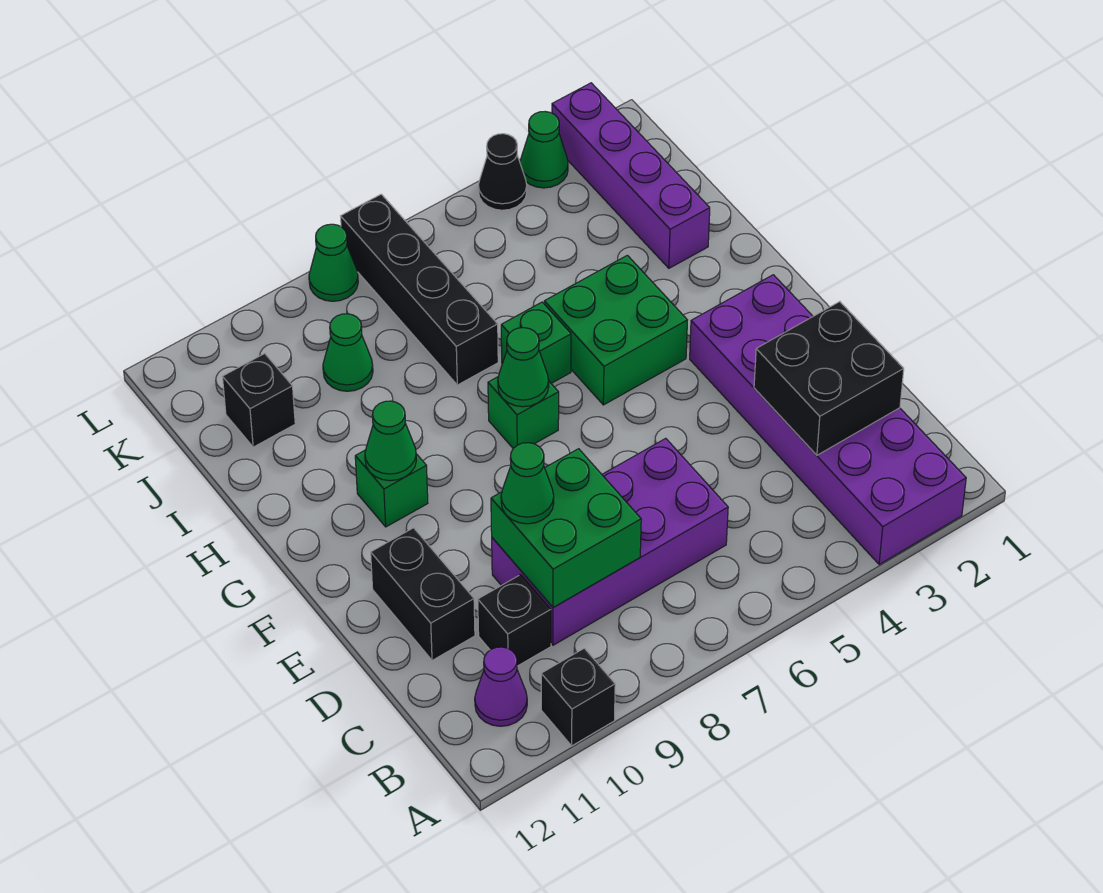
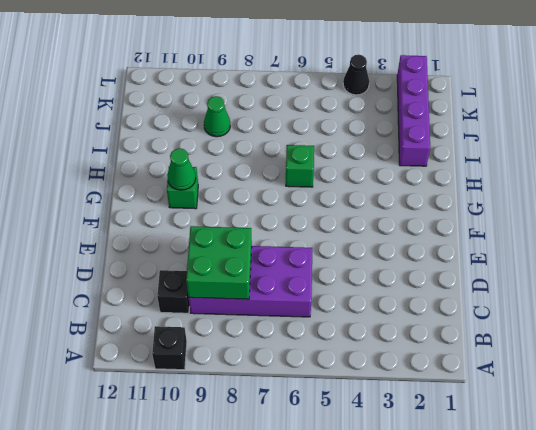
none -> purple brick A2:F3 level 1
none -> purple cone B11 level 1
none -> black brick D11:E11 level 1

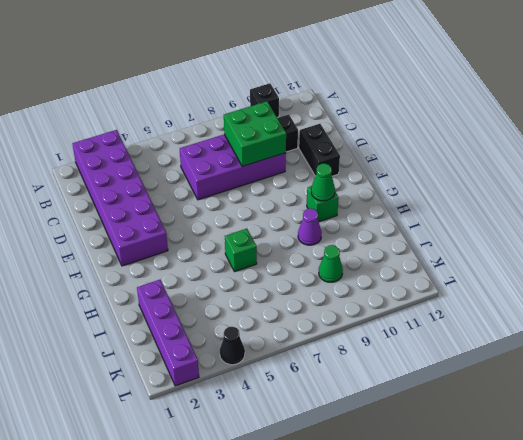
purple cone H9 level 1 -> purple cone B11 level 1
none -> green brick G4:H5 level 1
none -> green brick G7 level 1
none -> black brick I7:L7 level 1

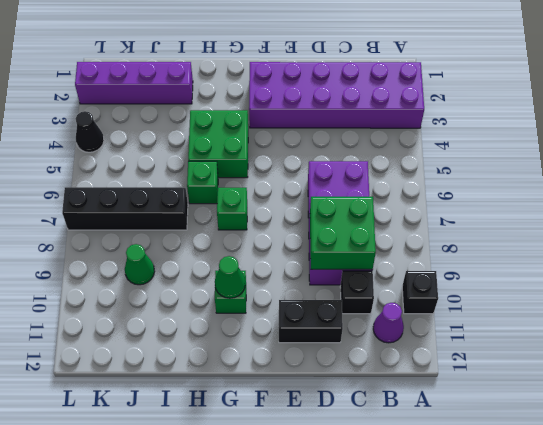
none -> black brick J11 level 1
none -> green cone L3 level 1
none -> green cone L8 level 1

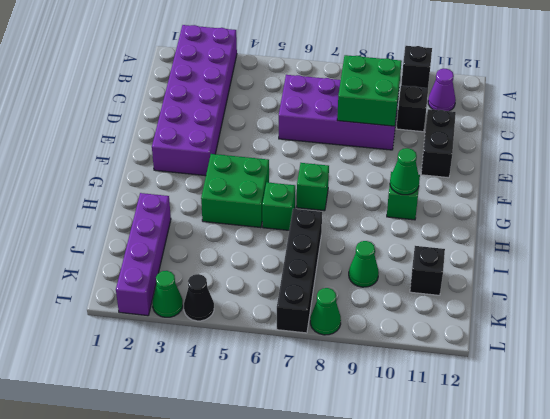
none -> black brick C2:D3 level 2
none -> green cone G7 level 2
none -> green cone D9 level 3

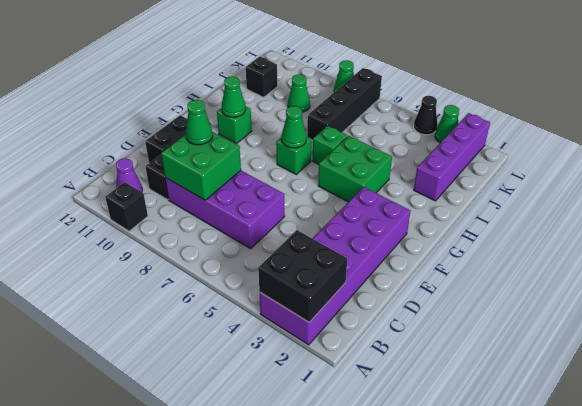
black brick A2:B3 level 2 -> black brick C2:D3 level 2

